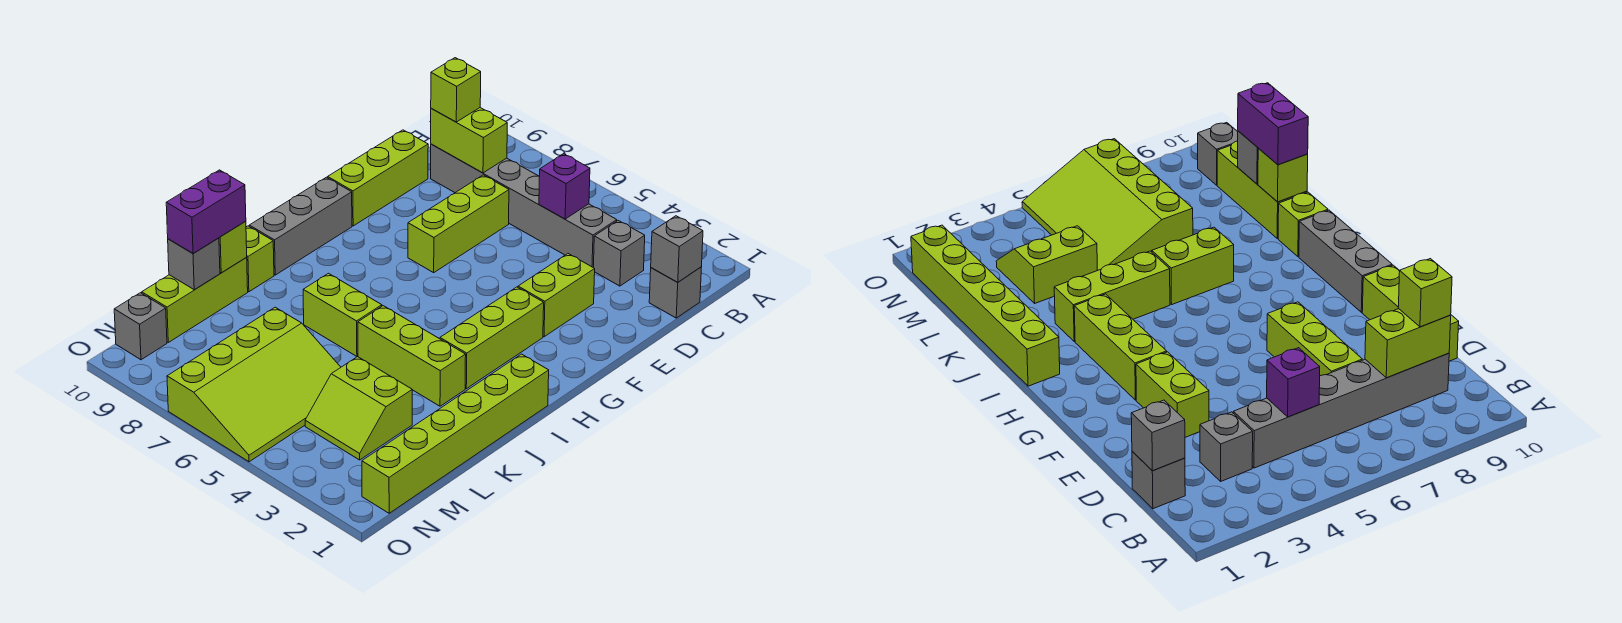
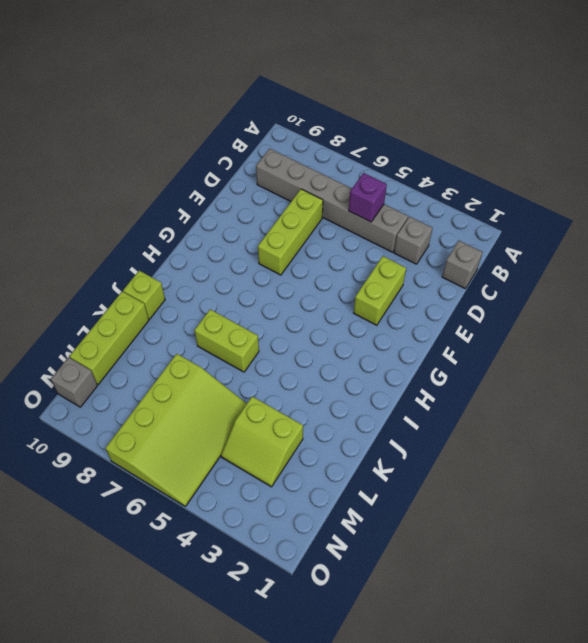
none -> lime brick D10:F10 level 1
none -> lime brick G3:I3 level 1
none -> grey brick G10:I10 level 1

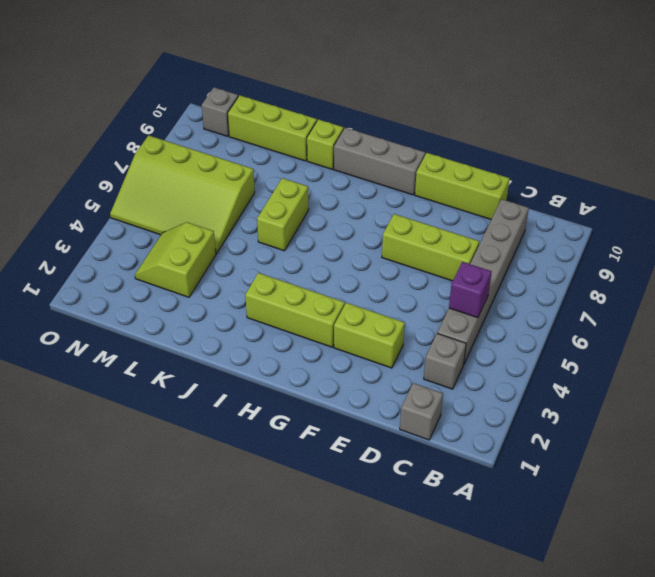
none -> lime brick I1:N1 level 1
none -> lime brick J3:J5 level 1
none -> grey brick C1 level 2

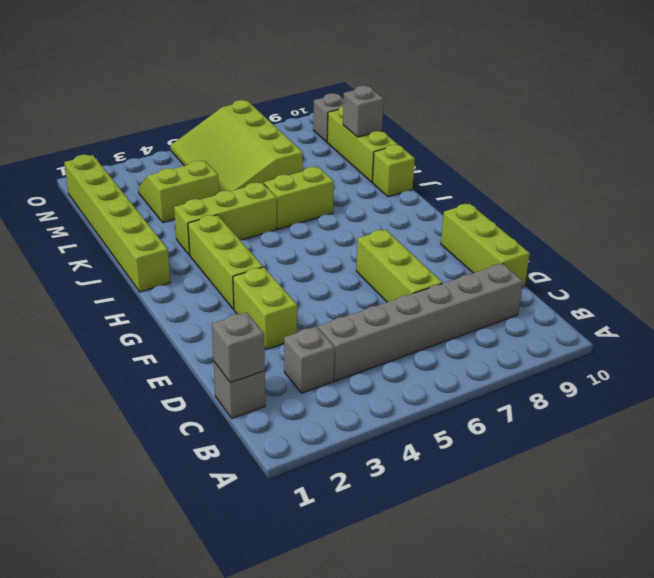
none -> grey brick G10:I10 level 1
none -> purple brick C5 level 2
none -> lime brick C8:C9 level 2

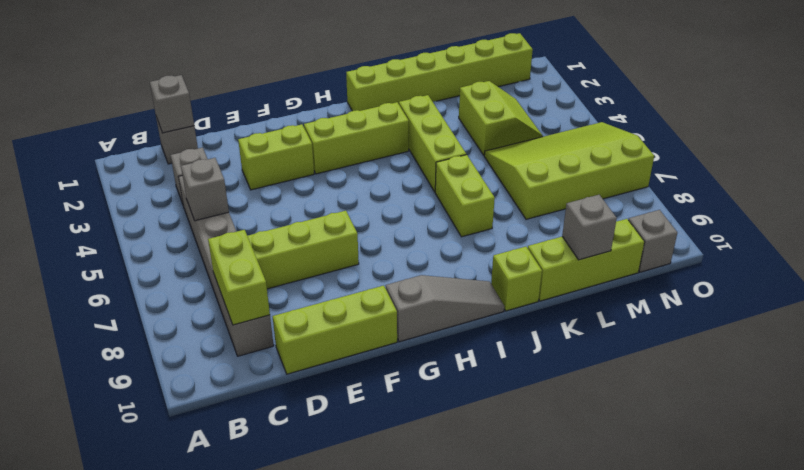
grey brick C5 level 2 -> purple brick C5 level 2
grey slope G10:I10 level 1 top G -> grey brick G10:I10 level 1
none -> lime brick K10 level 2
none -> lime brick C9 level 3
none -> purple brick K10:L10 level 3

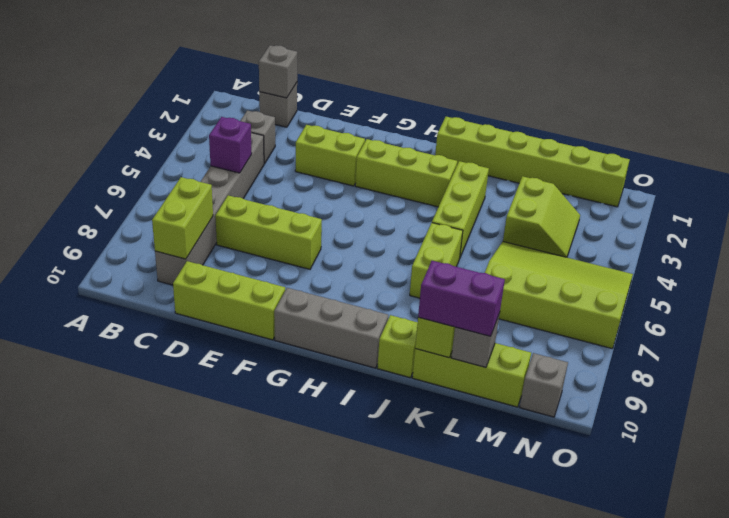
none -> lime brick C9 level 3

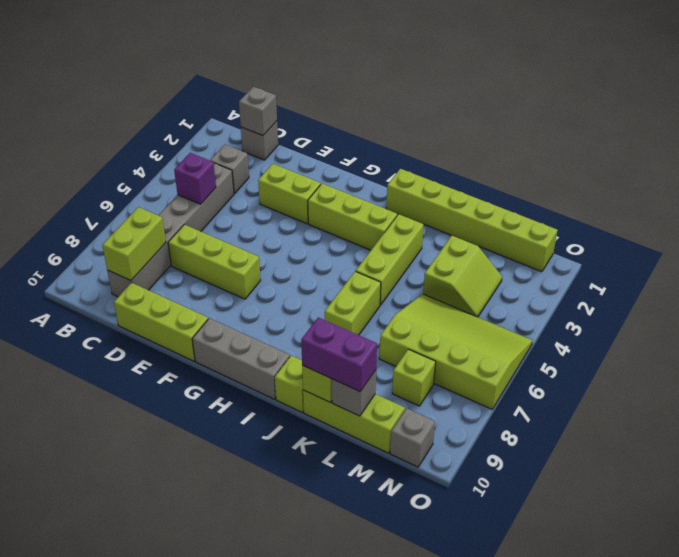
lime brick M8 level 1 -> lime brick C9 level 3

